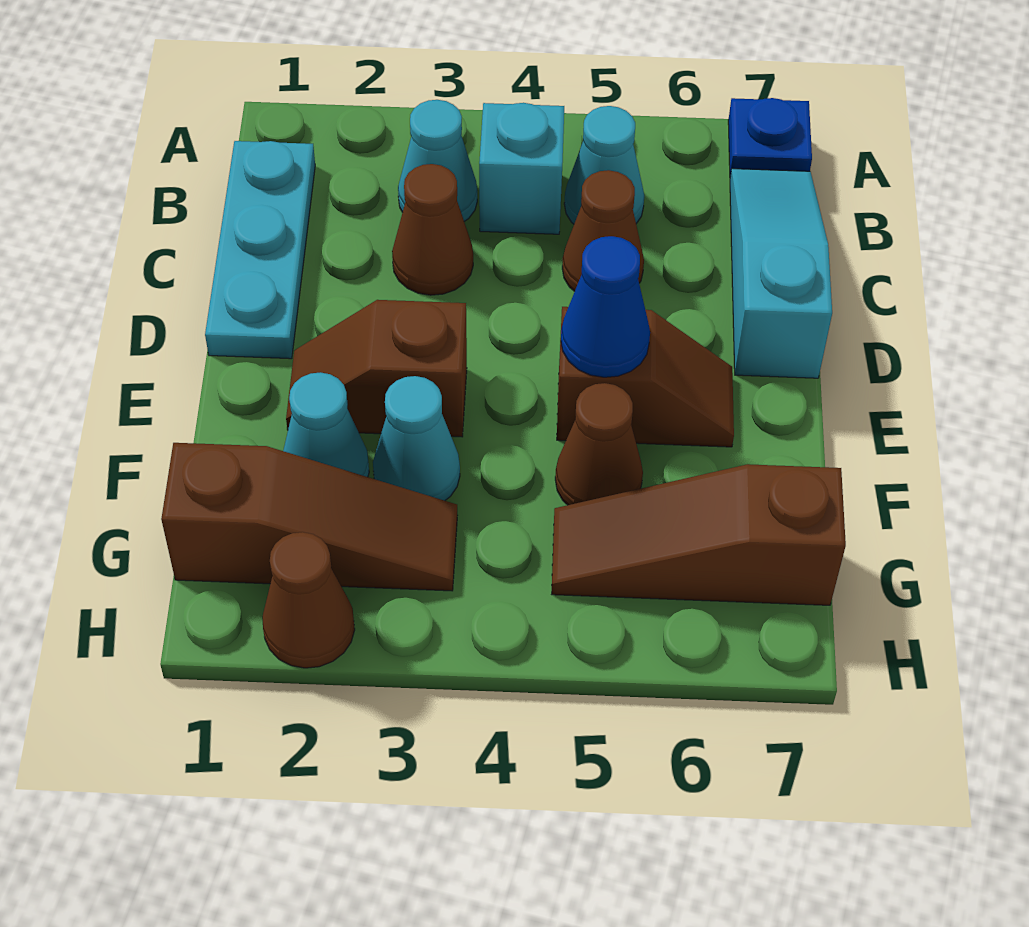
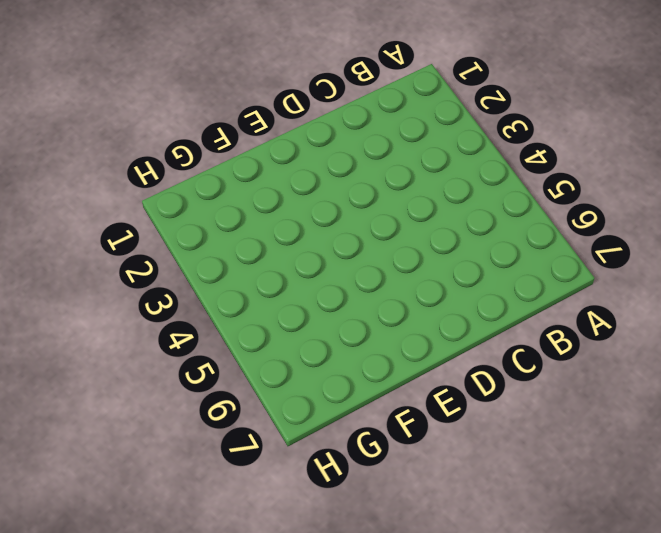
none -> blue plate A7 level 1
none -> cyan plate B1:D1 level 1
none -> cyan cone B3 level 1

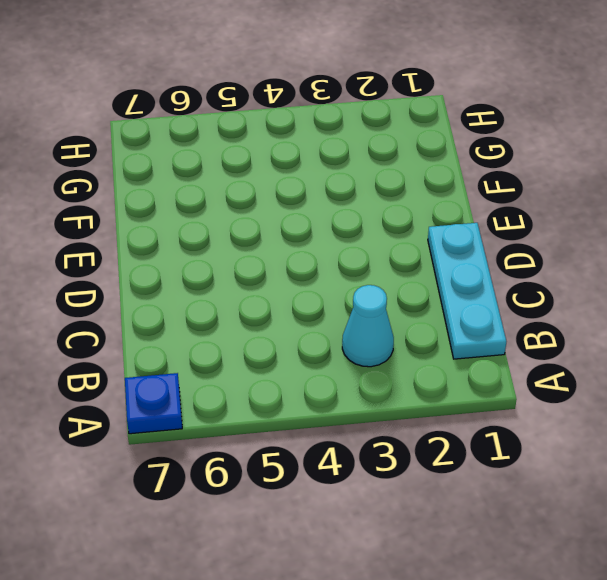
none -> cyan brick B4 level 1
none -> cyan cone B5 level 1
none -> cyan slope B7:D7 level 1 top D

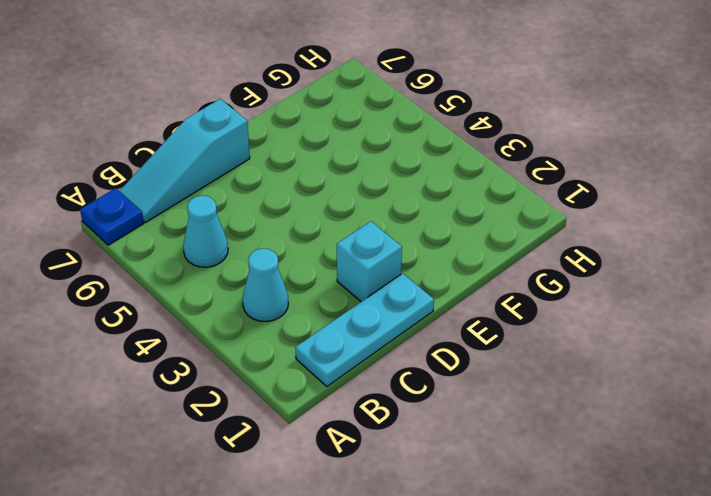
cyan brick D2 level 1 -> cyan brick B4 level 1
none -> brown cone C3 level 1
none -> brown cone C5 level 1
none -> brown slope E2:E3 level 1 top 3

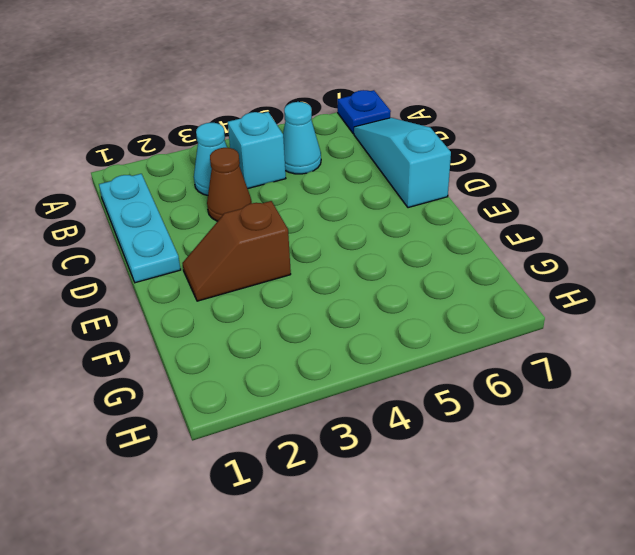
none -> brown cone C5 level 1
none -> brown slope E5:E6 level 1 top 5
none -> cyan cone F2 level 1

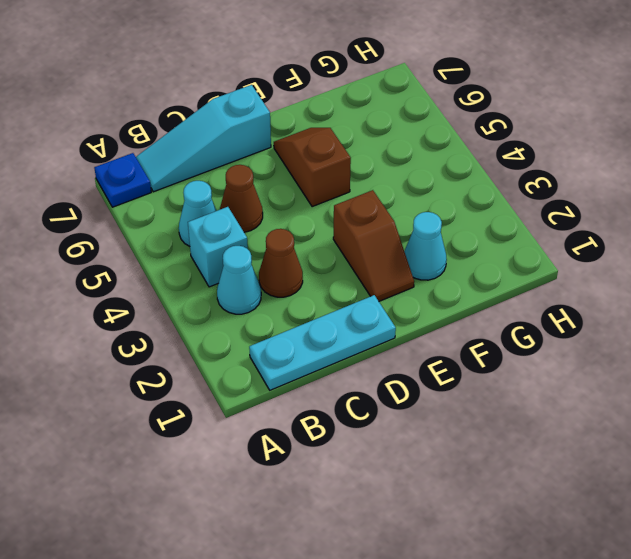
none -> cyan cone F3 level 1
none -> brown cone F5 level 1
none -> brown slope G1:G3 level 1 top 1

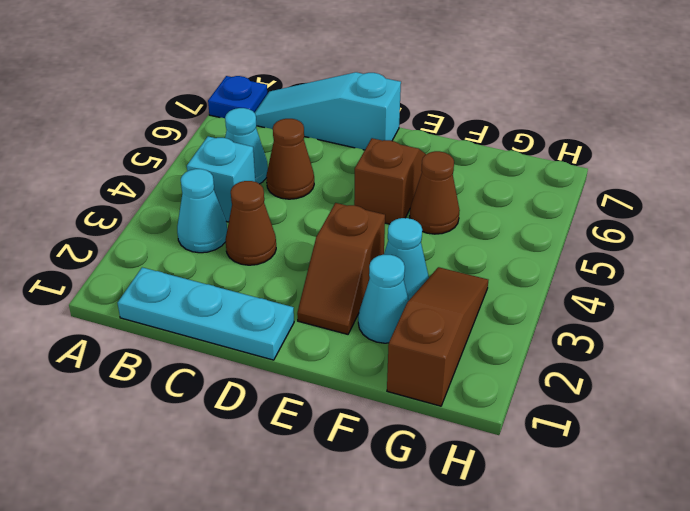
none -> brown slope G5:G7 level 1 top 7
none -> brown cone H2 level 1
none -> blue cone E5 level 2

